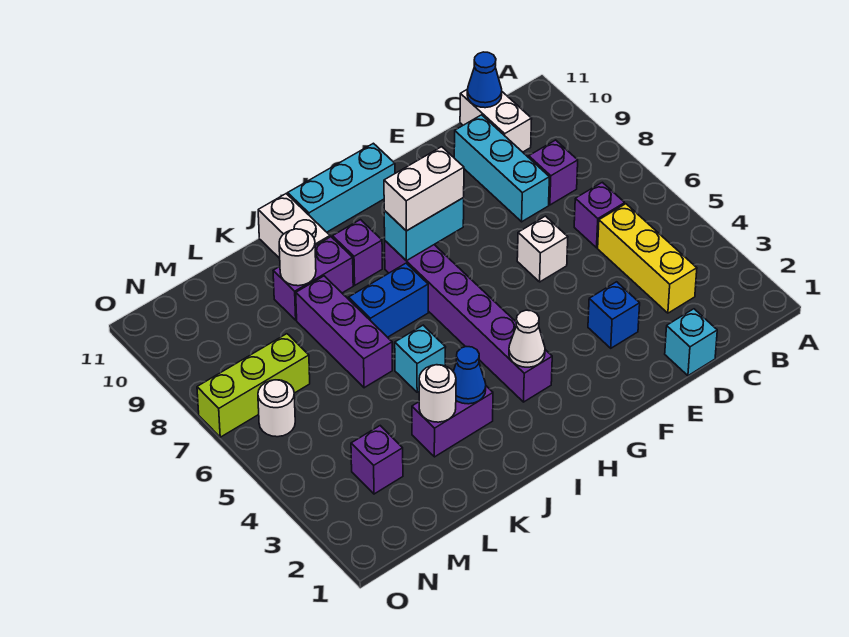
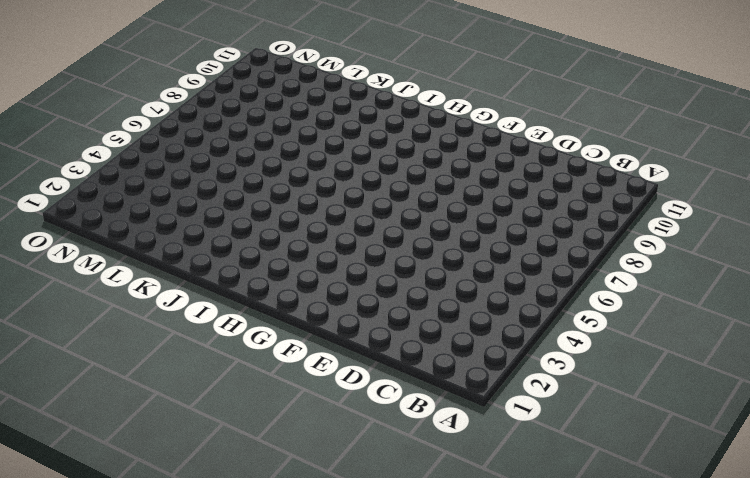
none -> yellow brick C3:C5 level 1
none -> purple brick C6 level 1
none -> purple brick C8 level 1

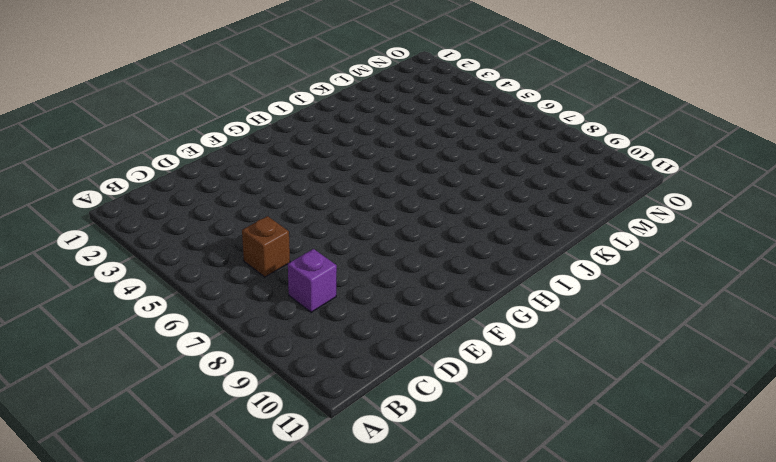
brown brick C6 level 1 -> purple brick C6 level 1
none -> yellow brick C3:C5 level 1
none -> white brick C10:C11 level 1
none -> cyan brick D1 level 1

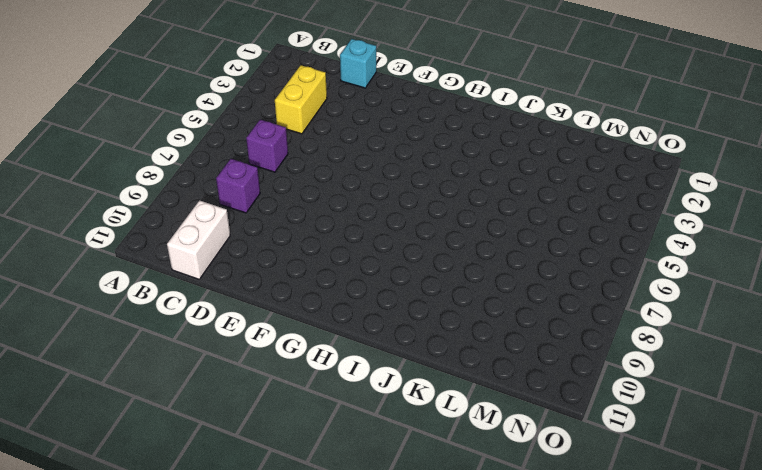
yellow brick C3:C4 level 1 -> yellow brick C3:C5 level 1
none -> cyan brick D8:D10 level 1
none -> blue brick E3 level 1
none -> white brick E6 level 1

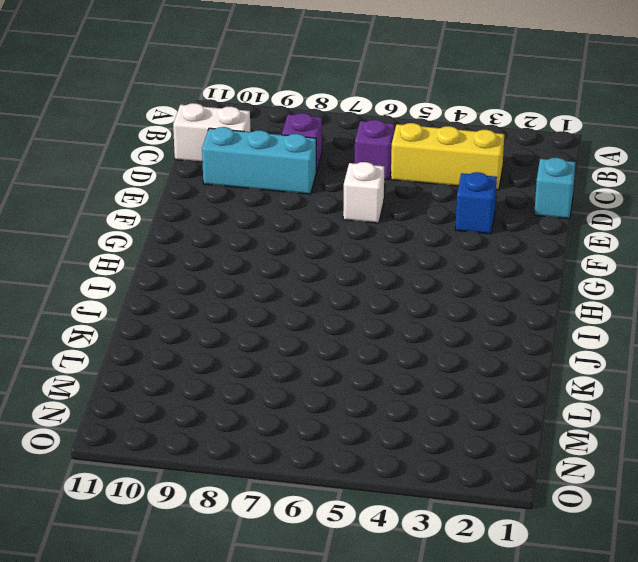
none -> cyan brick G11:I11 level 1
none -> purple brick H3:H8 level 1
none -> blue brick I7:J7 level 1

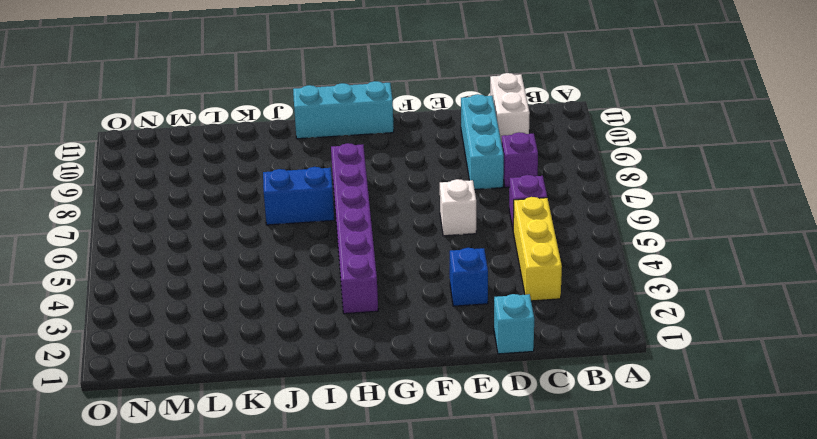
none -> purple brick I9 level 1
none -> purple brick J3:K3 level 1
none -> cyan brick J5 level 1

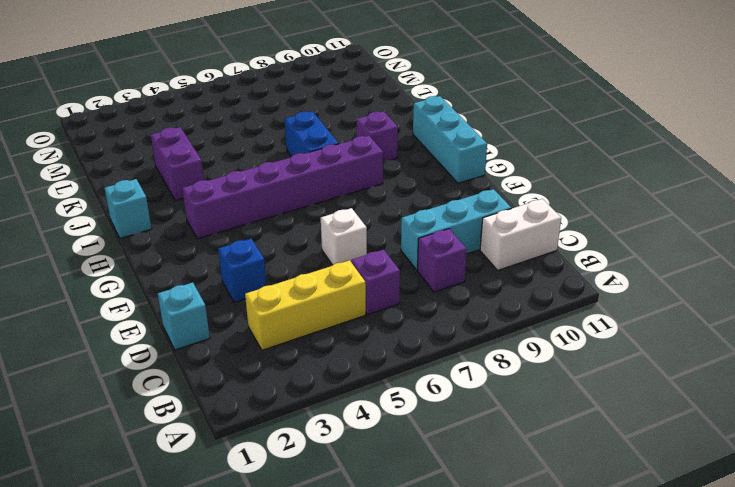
cyan brick I1 level 1 -> cyan brick J5 level 1
none -> purple brick J9:K9 level 1
none -> white brick J10:J11 level 1
none -> purple brick K6:K8 level 1

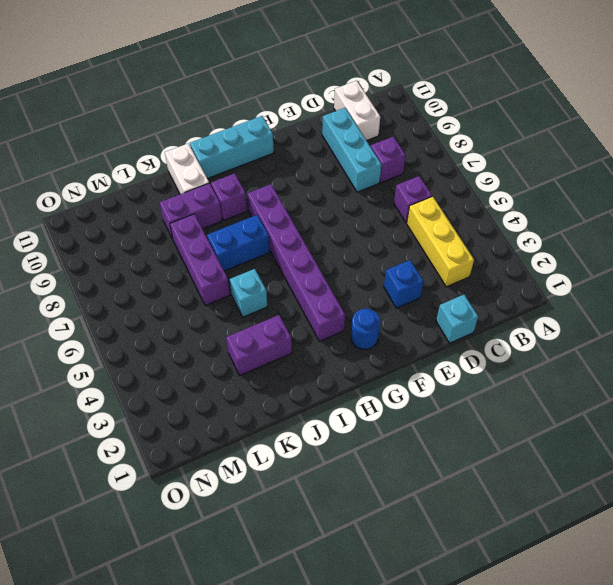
blue round brick G2 level 1 -> none
none -> white brick E6 level 1
none -> purple brick M3 level 1
none -> lime brick M7:O7 level 1

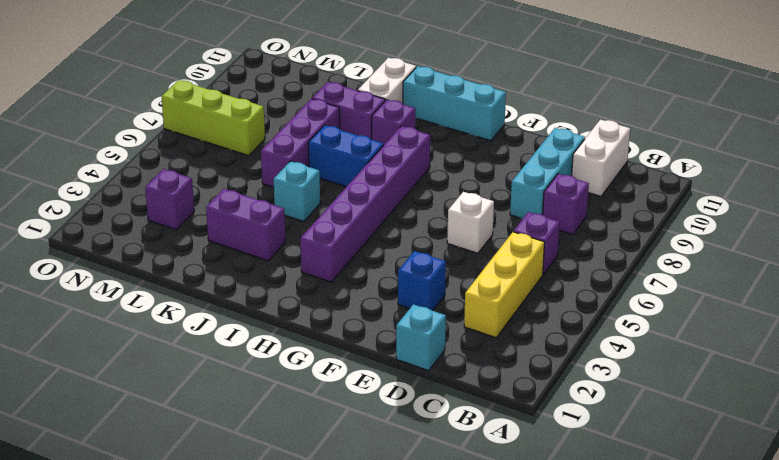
none -> white round brick N6 level 1
none -> blue cone C11 level 2
none -> cyan brick G8:H8 level 2

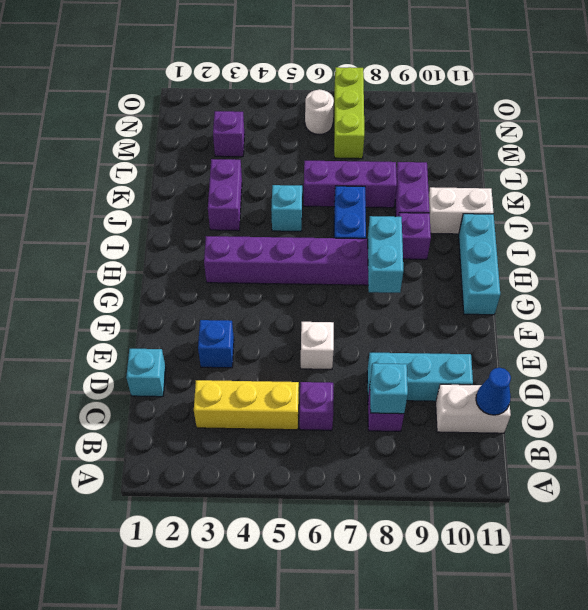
cyan brick C8 level 2 -> none
none -> white cone H3 level 2
none -> blue cone J3 level 2
none -> white round brick K3 level 2

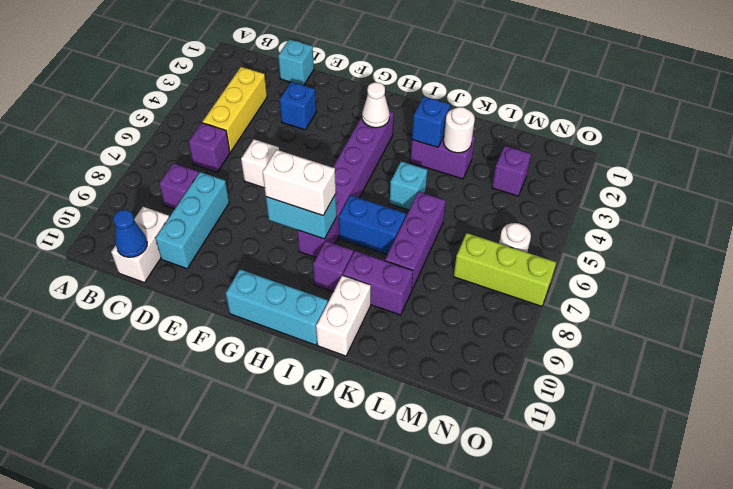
blue brick J3 level 2 -> blue cone J3 level 2
none -> white round brick K9 level 2

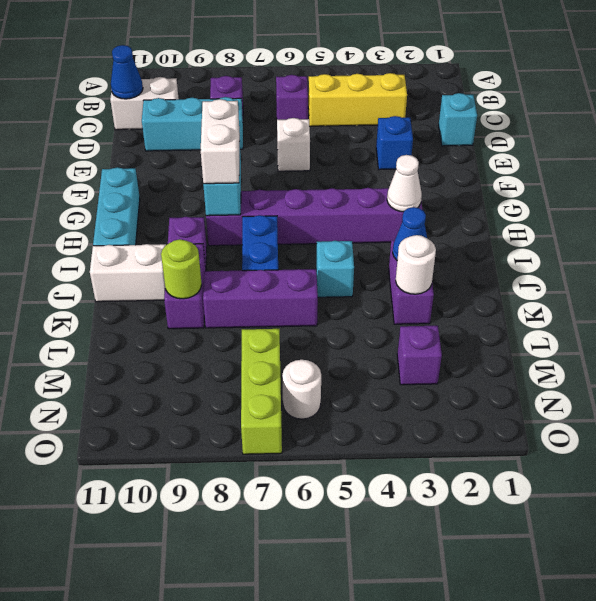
lime round brick K9 level 2 -> white round brick K9 level 2

